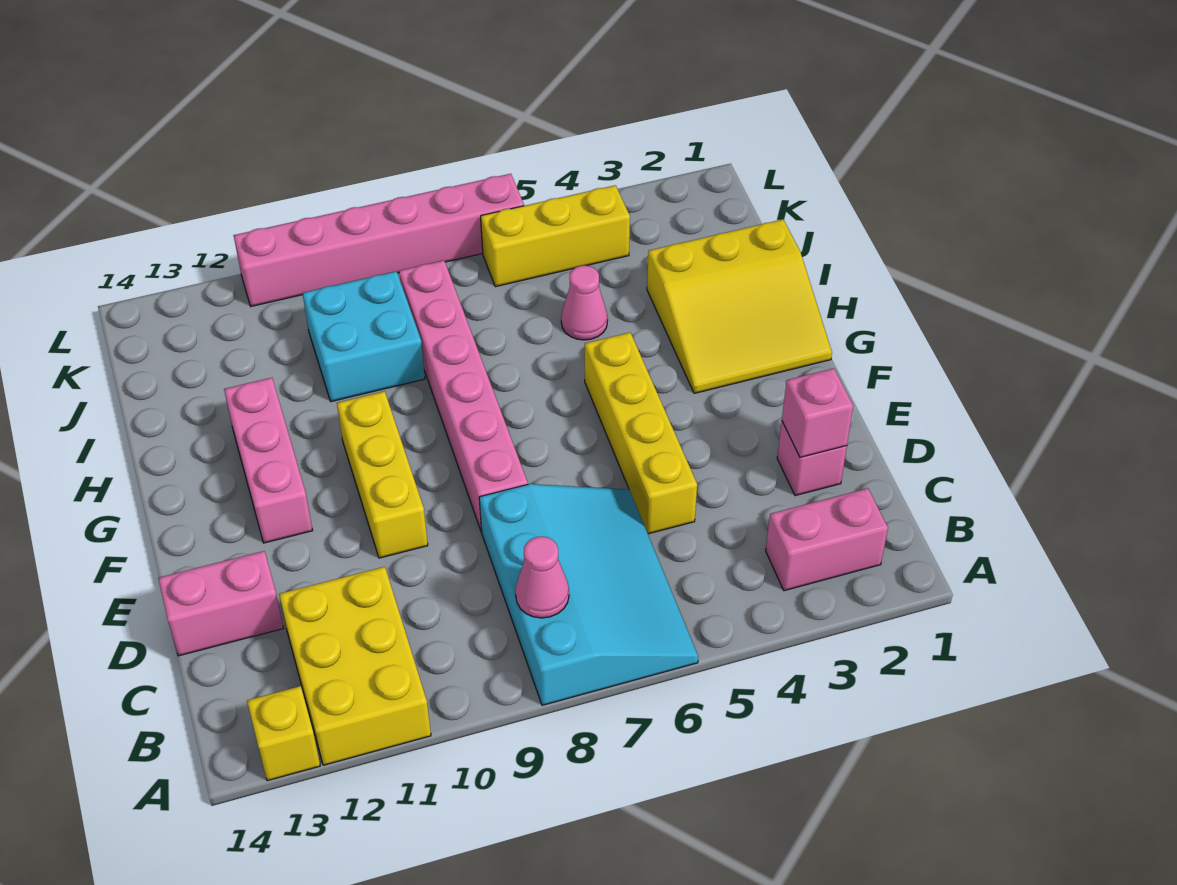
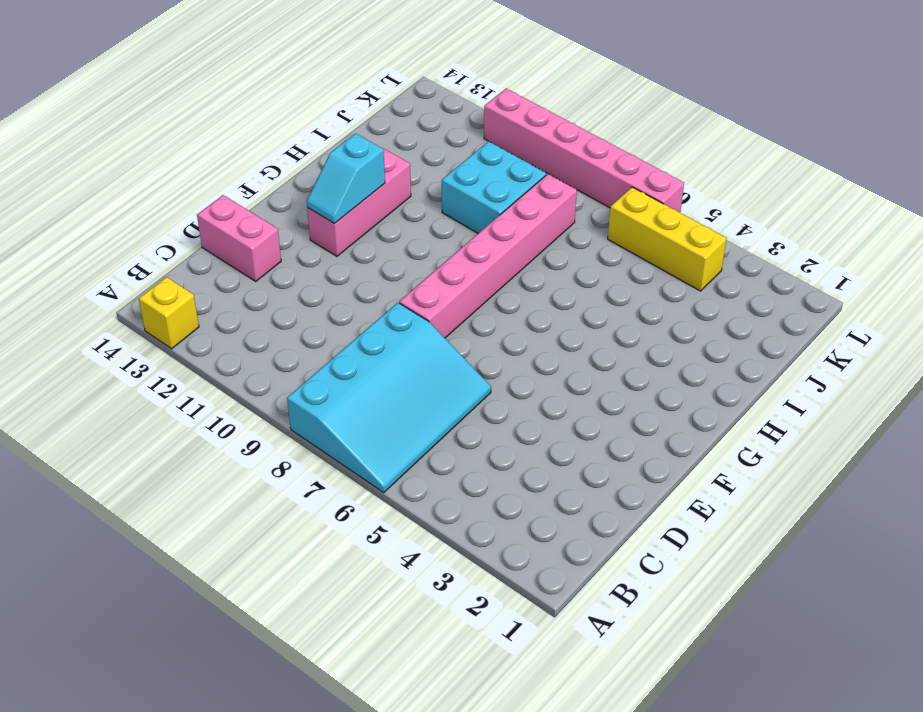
cyan slope F12:G12 level 2 top G -> none
none -> yellow brick A11:C12 level 1
none -> pink brick B2:B3 level 1
none -> pink brick D2 level 1

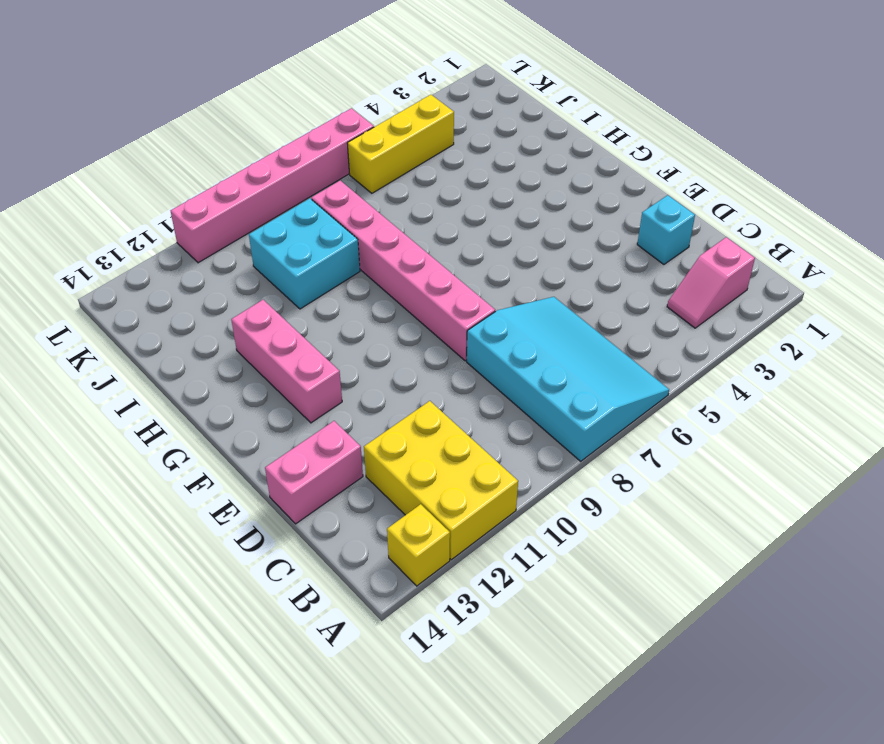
pink slope B2:B3 level 1 top 2 -> pink brick B2:B3 level 1
cyan brick D2 level 1 -> pink brick D2 level 1
none -> yellow brick D5:G5 level 1
none -> yellow brick E10:G10 level 1
none -> yellow slope G1:I3 level 1 top I

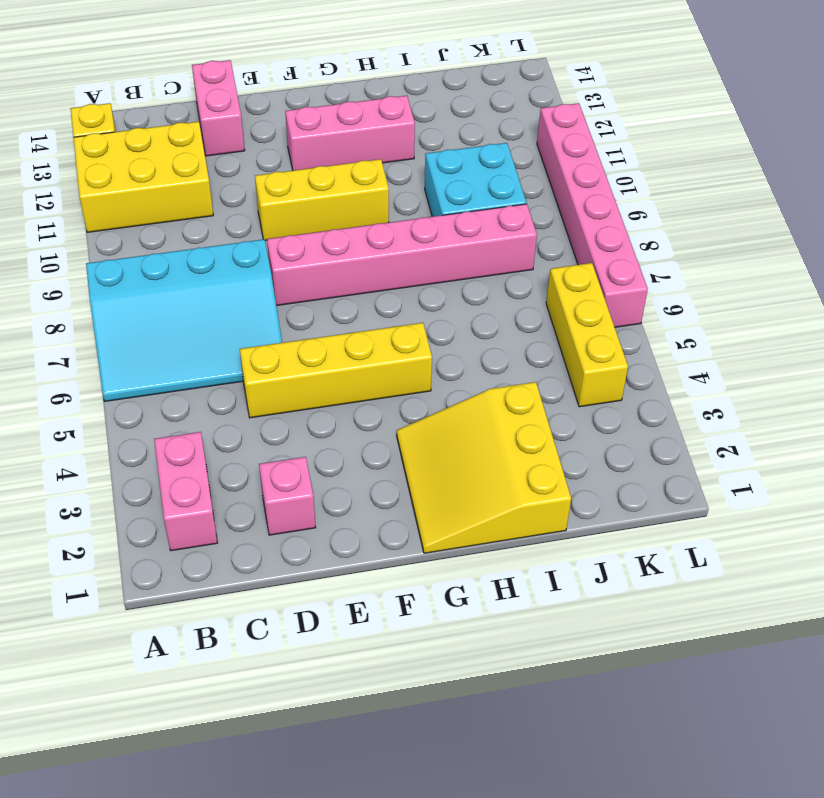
none -> pink cone I5 level 1
none -> pink cone B8 level 2
none -> pink brick D2 level 2

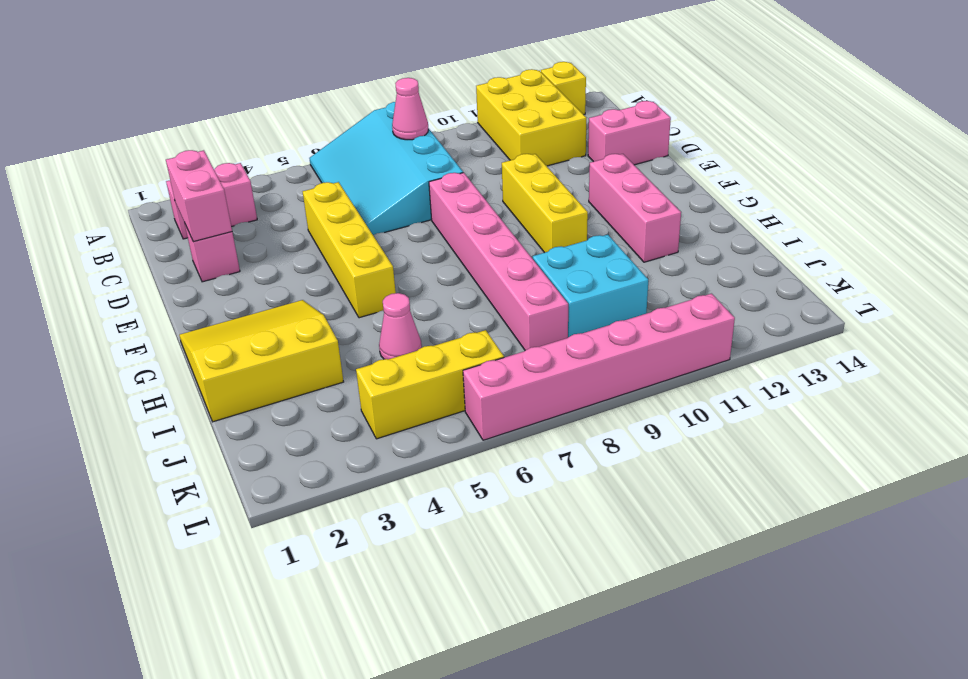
pink brick C2:D2 level 2 -> pink brick D2 level 2

